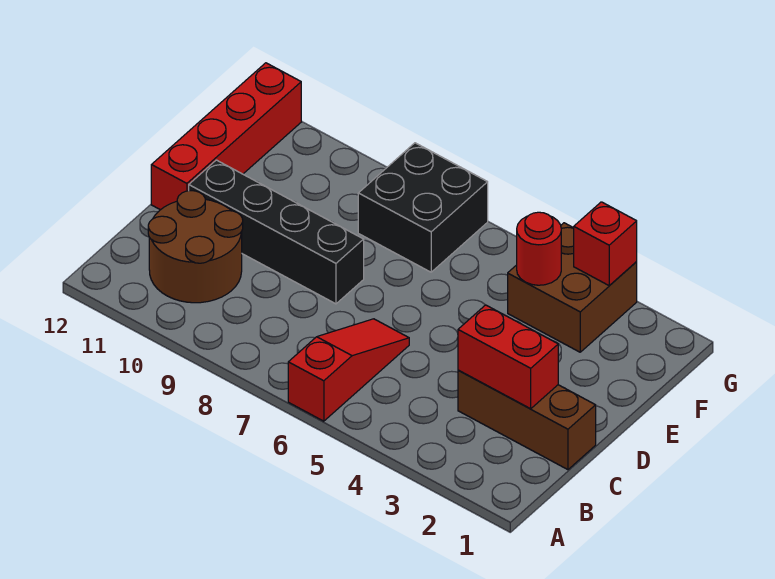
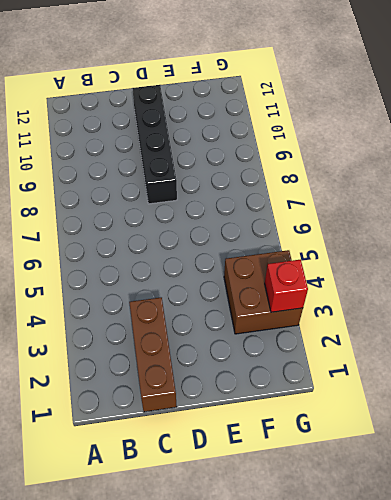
none -> red slope A6:C6 level 1 top A
none -> brown round brick B10:C11 level 1

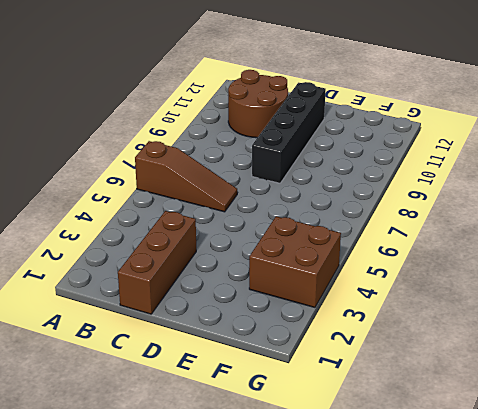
brown slope A6:C6 level 1 top A -> red slope A6:C6 level 1 top A
none -> red brick D12:G12 level 1
none -> black brick F7:G8 level 1

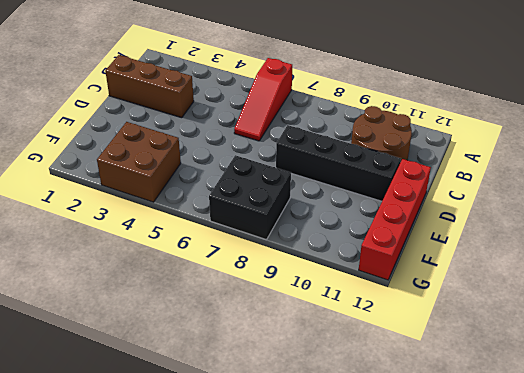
none -> red brick C2:C3 level 2
none -> red round brick F4 level 2

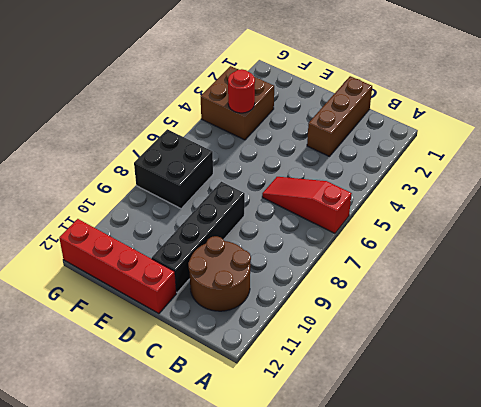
none -> red brick C2:C3 level 2
none -> red brick G3 level 2

